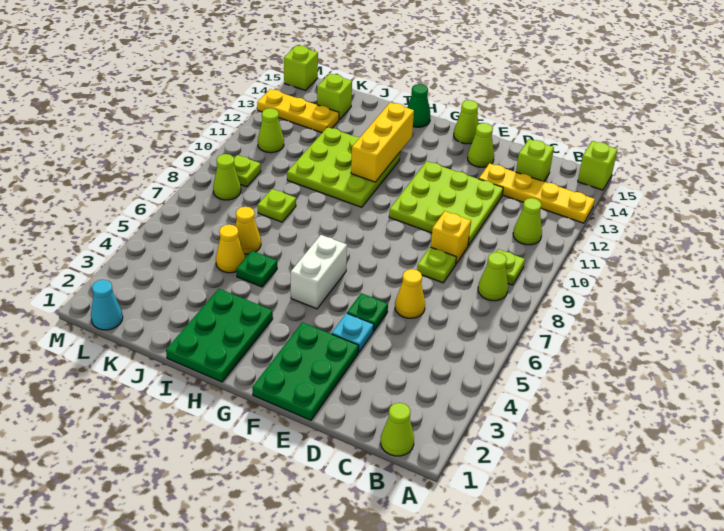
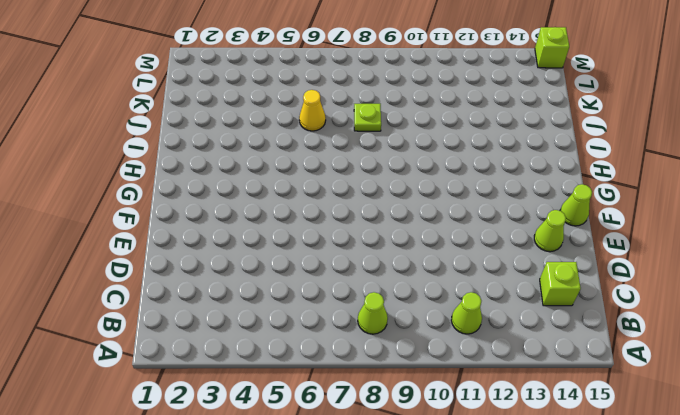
none -> yellow plate A13:D13 level 1
none -> lime brick A15 level 1
none -> lime cone B1 level 1
none -> lime plate B9 level 1

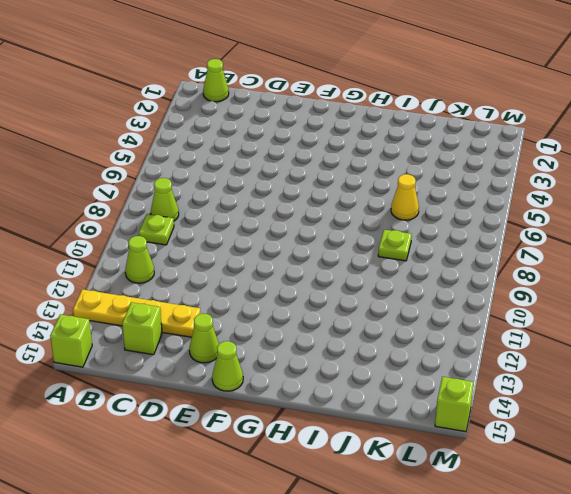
none -> yellow cone D6 level 1
none -> lime plate D8 level 1
none -> yellow brick D9 level 1
none -> lime plate D10:F12 level 1

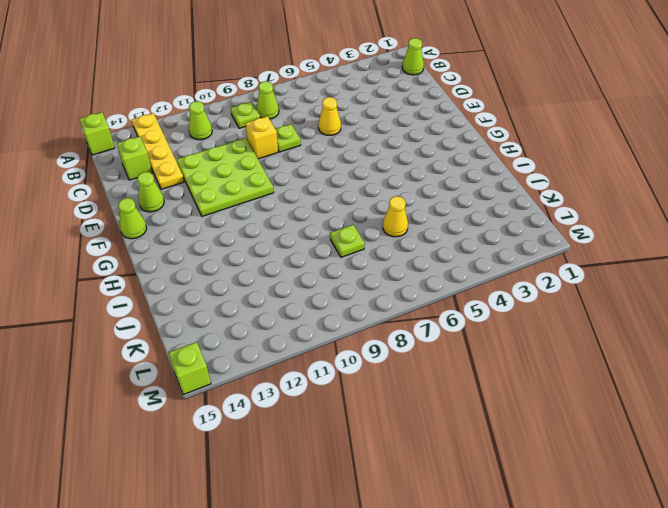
none -> green plate E1:F3 level 1
none -> cyan plate E4 level 1
none -> green plate E5 level 1
none -> white brick G5:G6 level 1

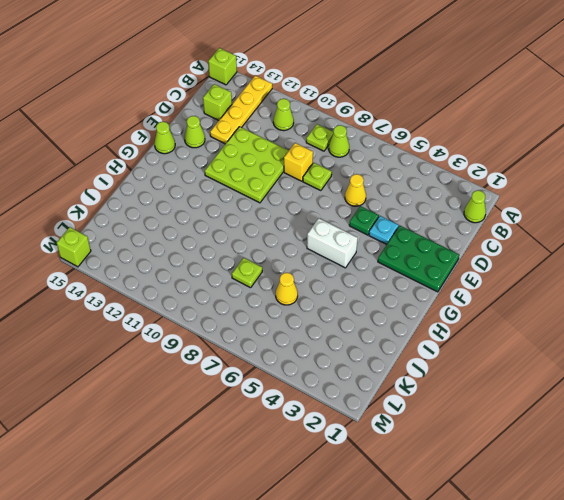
none -> green plate H1:I3 level 1
none -> lime plate H10:J12 level 1
none -> green cone H15 level 1
none -> green plate I5 level 1

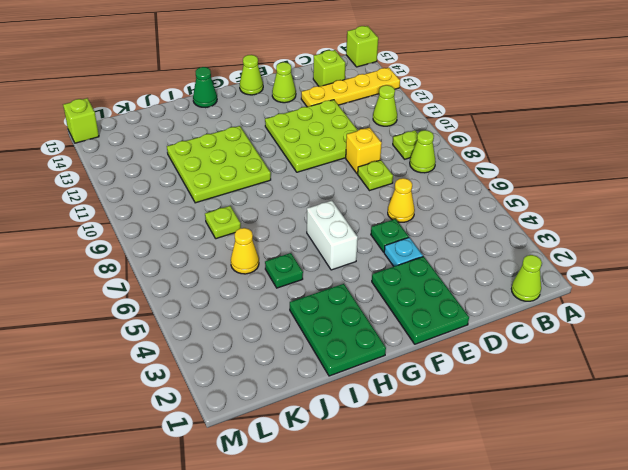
none -> yellow cone J5 level 1
none -> yellow plate K13:M13 level 1
none -> lime brick K14 level 1
none -> cyan cone L1 level 1

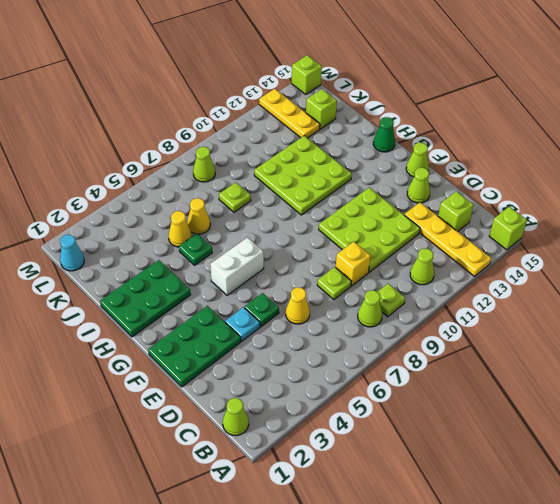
none -> lime plate L9 level 1
none -> lime cone L11 level 1
none -> yellow brick H11:H13 level 2

